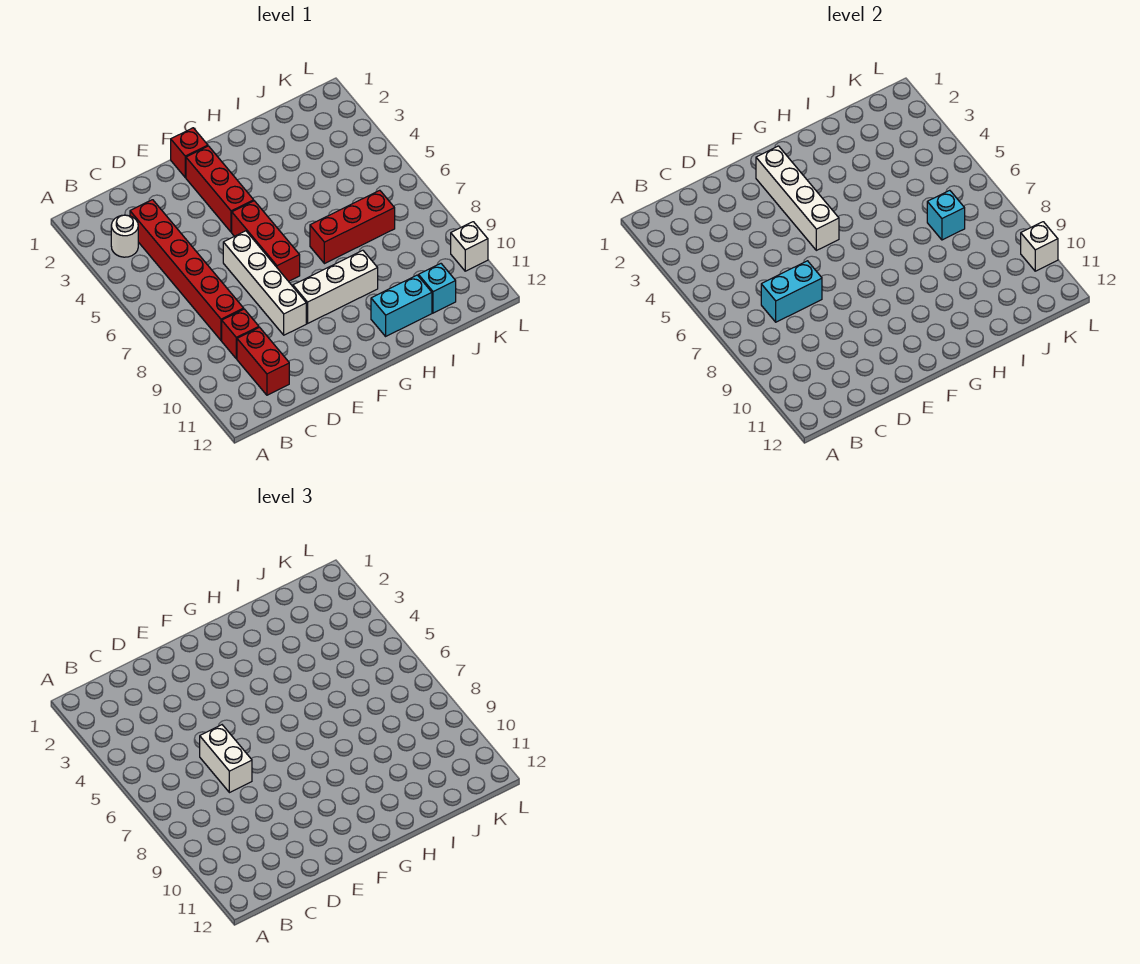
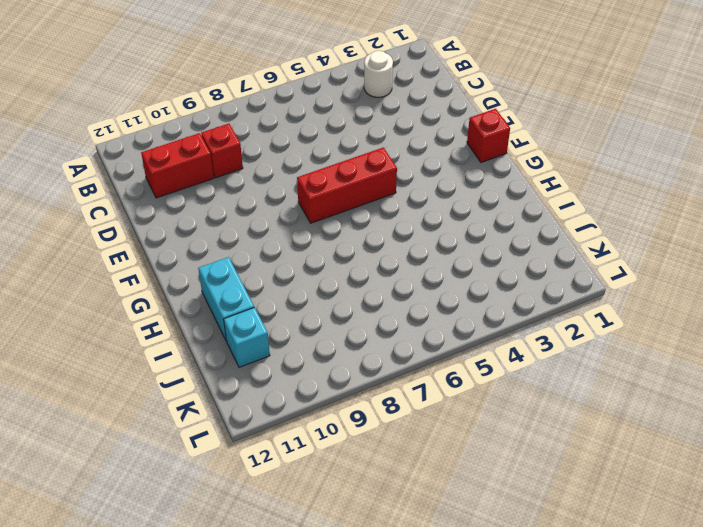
none -> red brick C3:C8 level 1
none -> white brick E6:E9 level 1
none -> red brick F2:F4 level 1

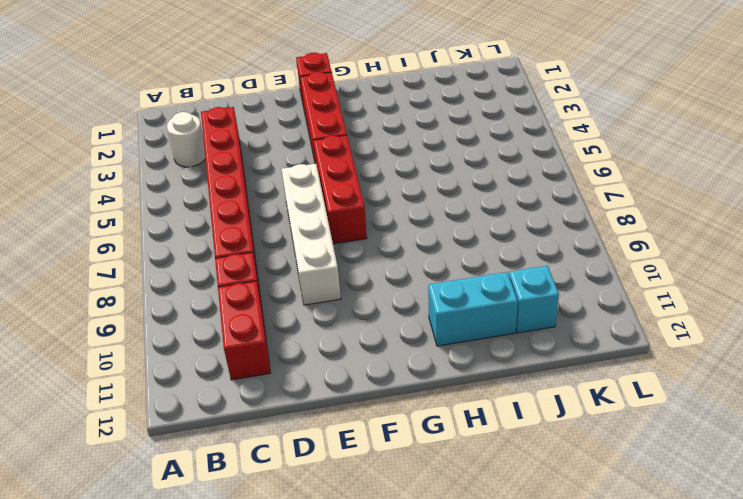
none -> white brick F9:H9 level 1
none -> red brick H7:J7 level 1
none -> white brick L10 level 1

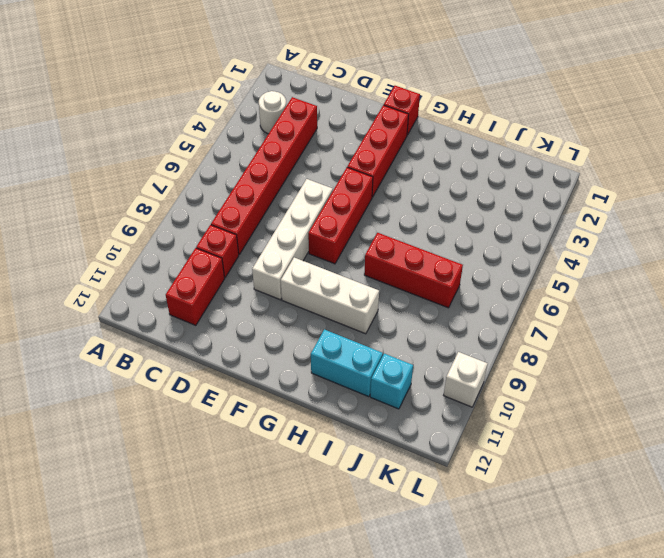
none -> cyan brick C7:D7 level 2
none -> white brick F2:F5 level 2
none -> cyan brick J7 level 2

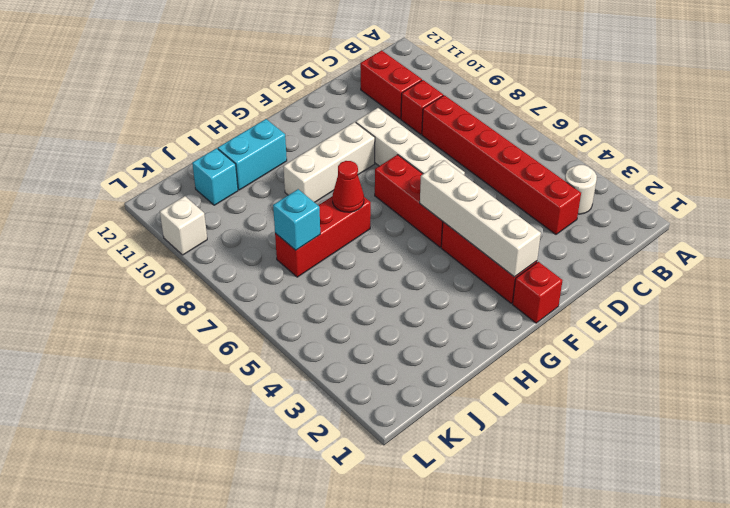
red cone H7 level 2 -> none
none -> cyan brick C7:D7 level 2
none -> white brick L10 level 2
none -> white brick D6:D7 level 3

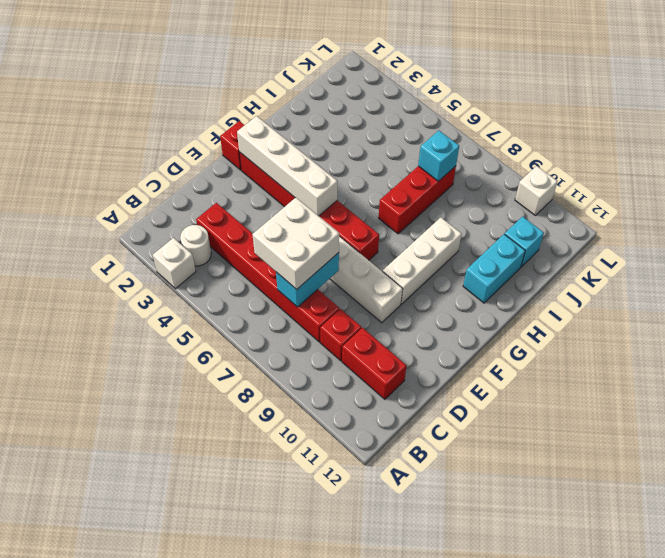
white brick A3 level 1 -> white brick L10 level 2
white brick C6:D7 level 3 -> white brick D6:D7 level 3

